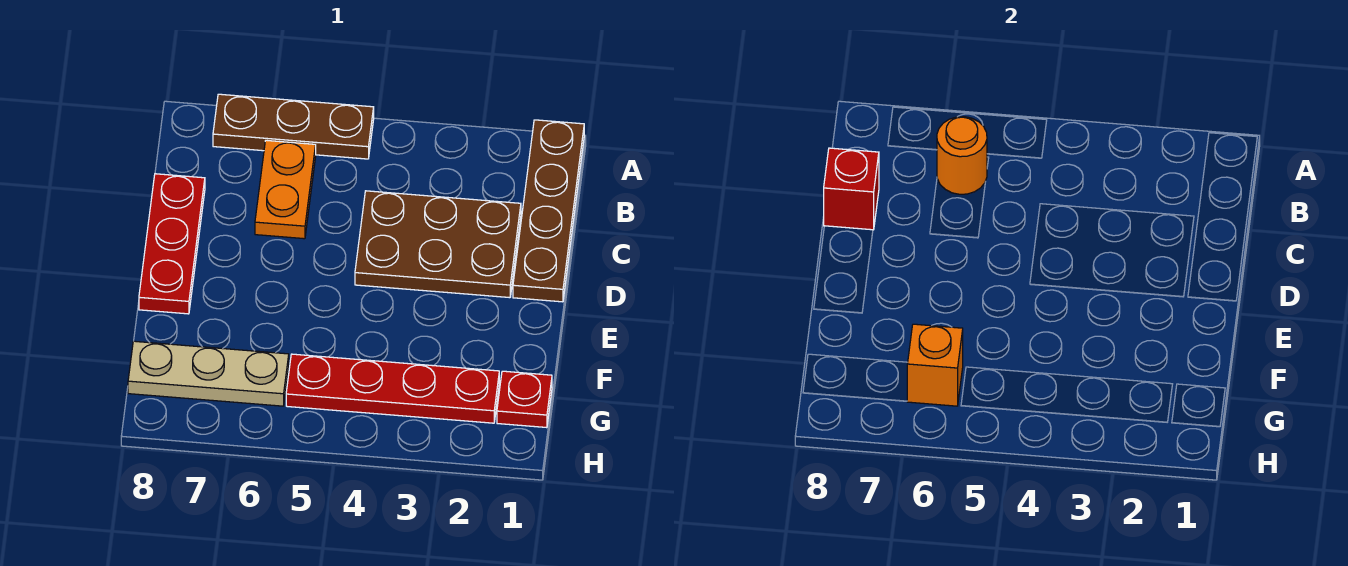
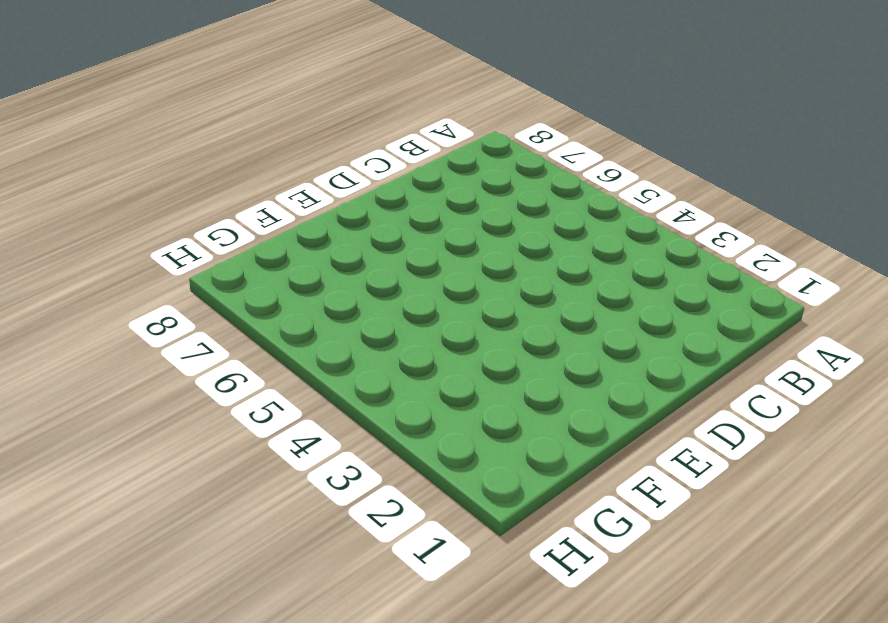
none -> brown plate A1:D1 level 1
none -> brown plate A5:A7 level 1

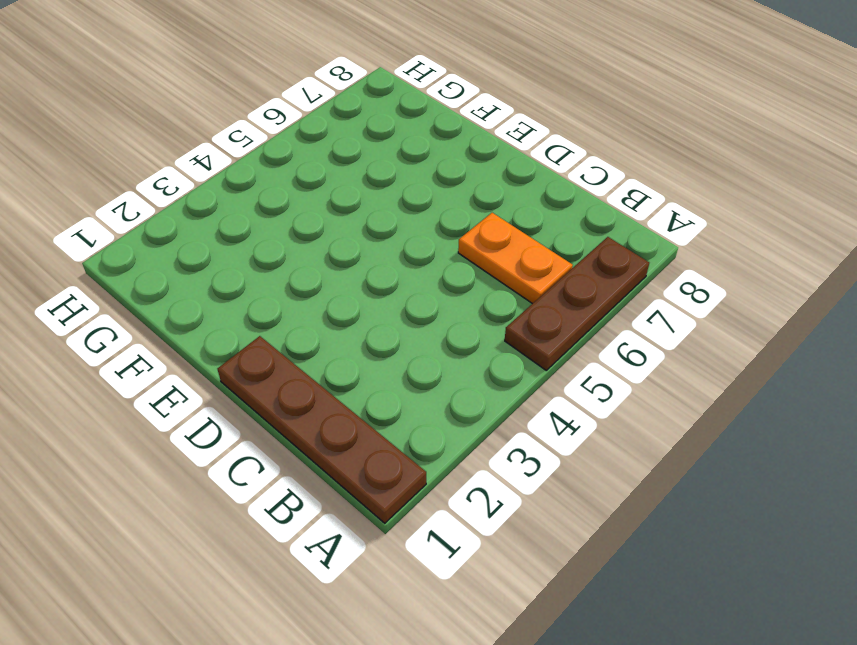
none -> brown plate C2:D4 level 1
none -> red plate C8:E8 level 1

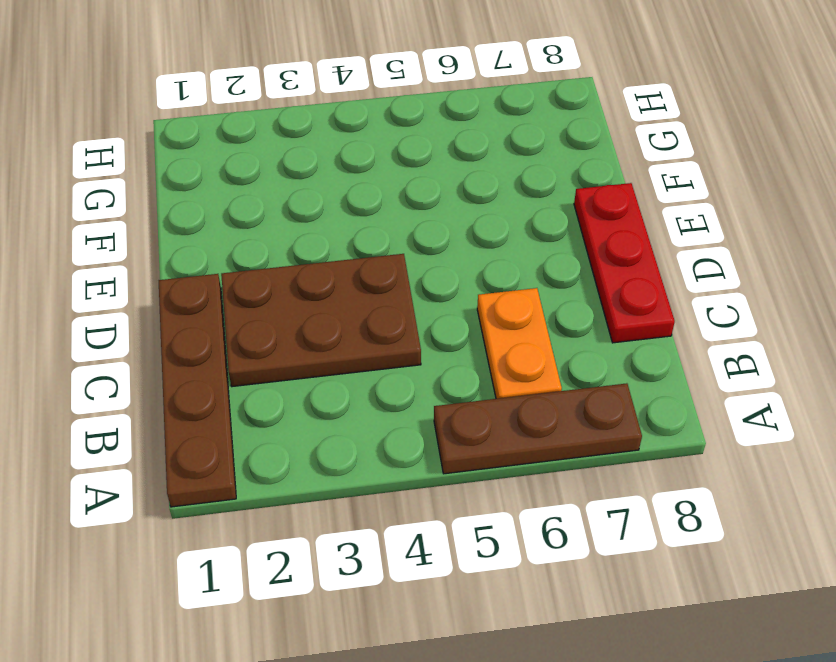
none -> red plate G1 level 1
none -> red plate G2:G5 level 1

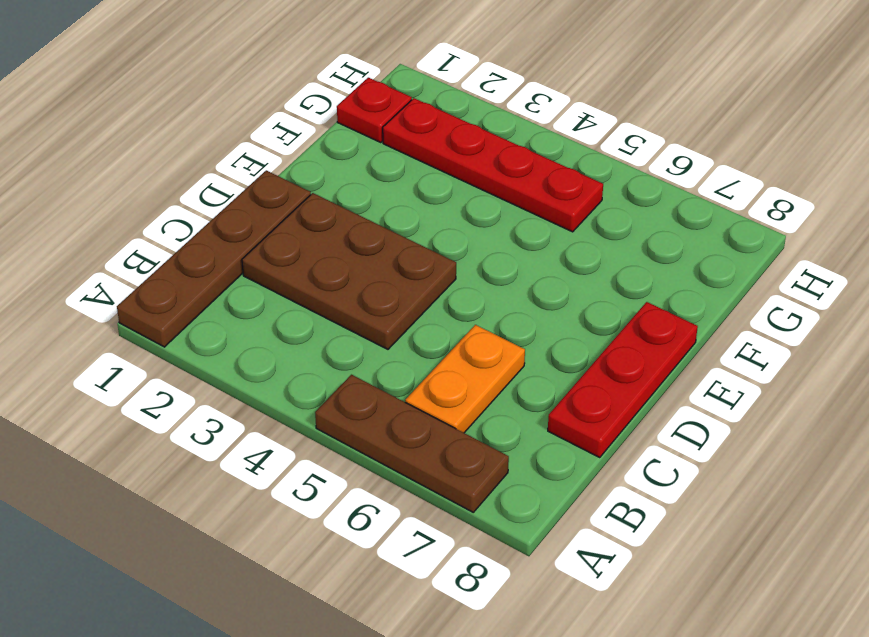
none -> tan plate G6:G8 level 1
none -> orange round brick B6 level 2

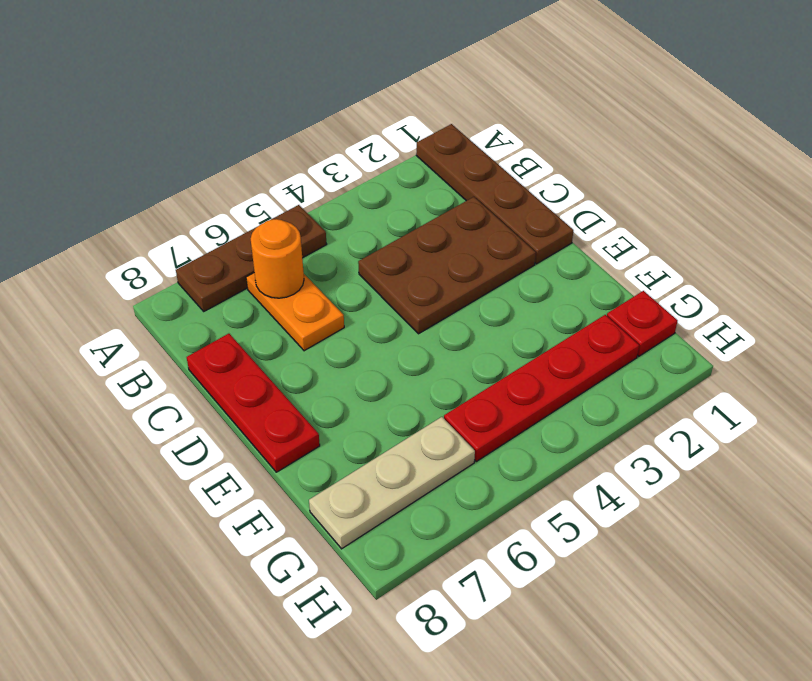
none -> red brick C8 level 2
none -> orange brick G6 level 2

